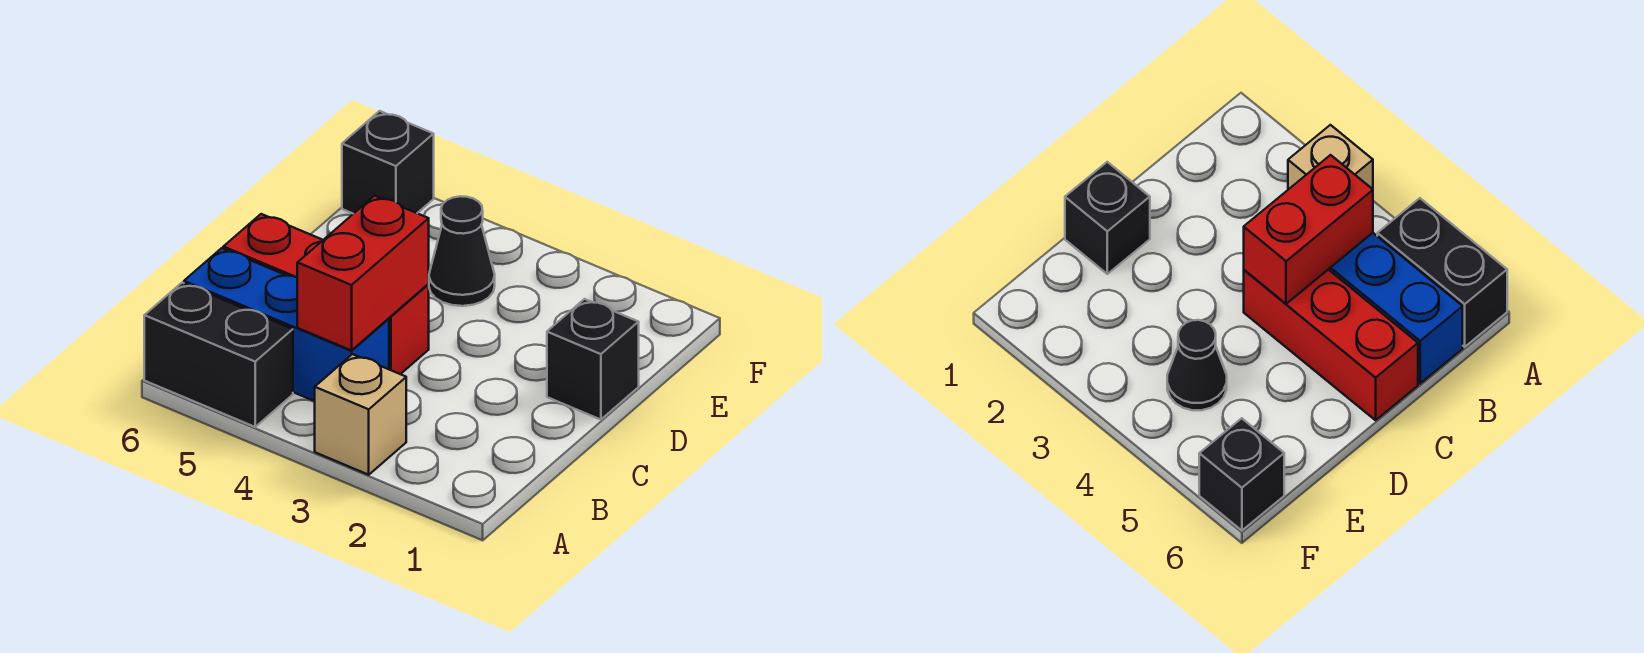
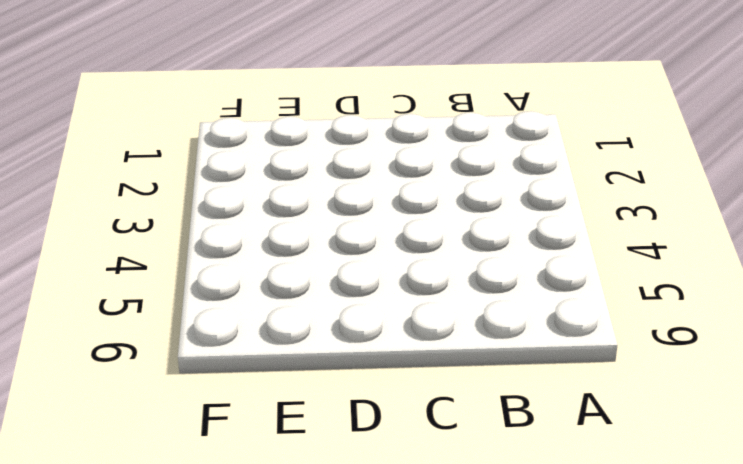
none -> tan brick A3 level 1
none -> black brick A5:A6 level 1

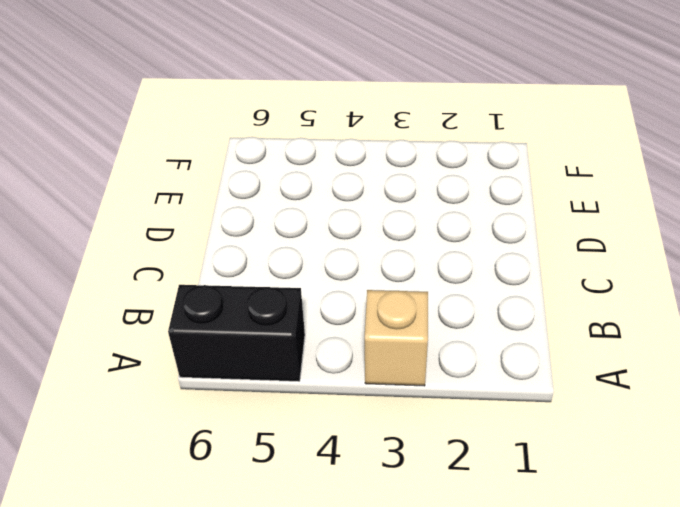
none -> blue brick B4:B6 level 1
none -> red brick C4:C6 level 1

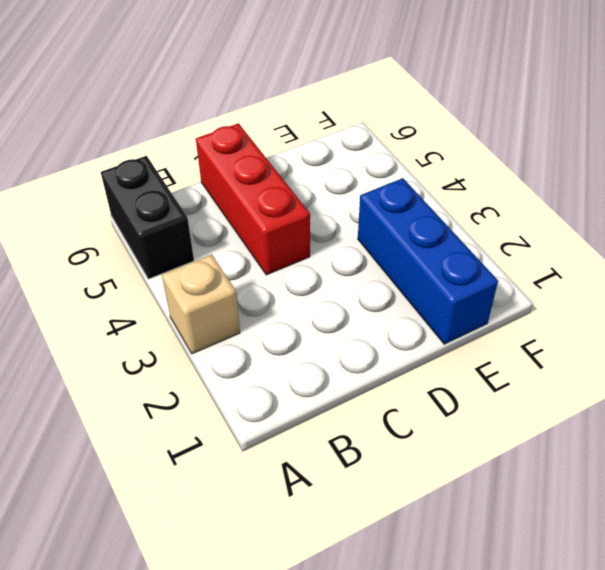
blue brick E1:E3 level 1 -> blue brick B4:B6 level 1
none -> black brick D1 level 1
none -> black cone E4 level 1

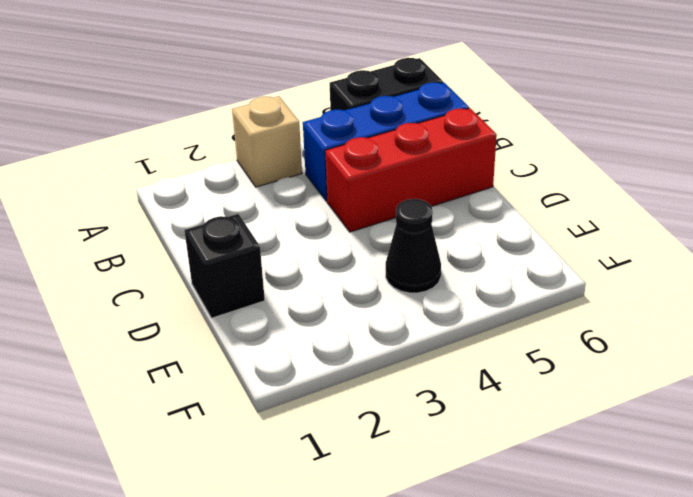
none -> black brick F6 level 1
none -> red brick B4:C4 level 2

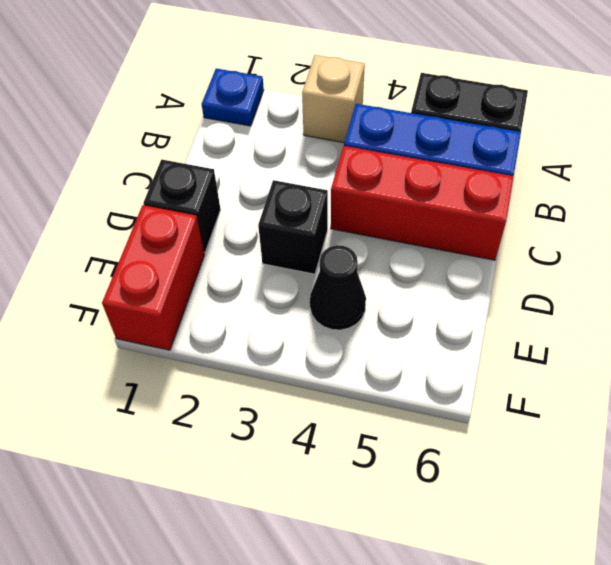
blue plate A1 level 1 -> none
black brick D3 level 1 -> black brick F6 level 1
red brick E1:F1 level 1 -> red brick B4:C4 level 2

